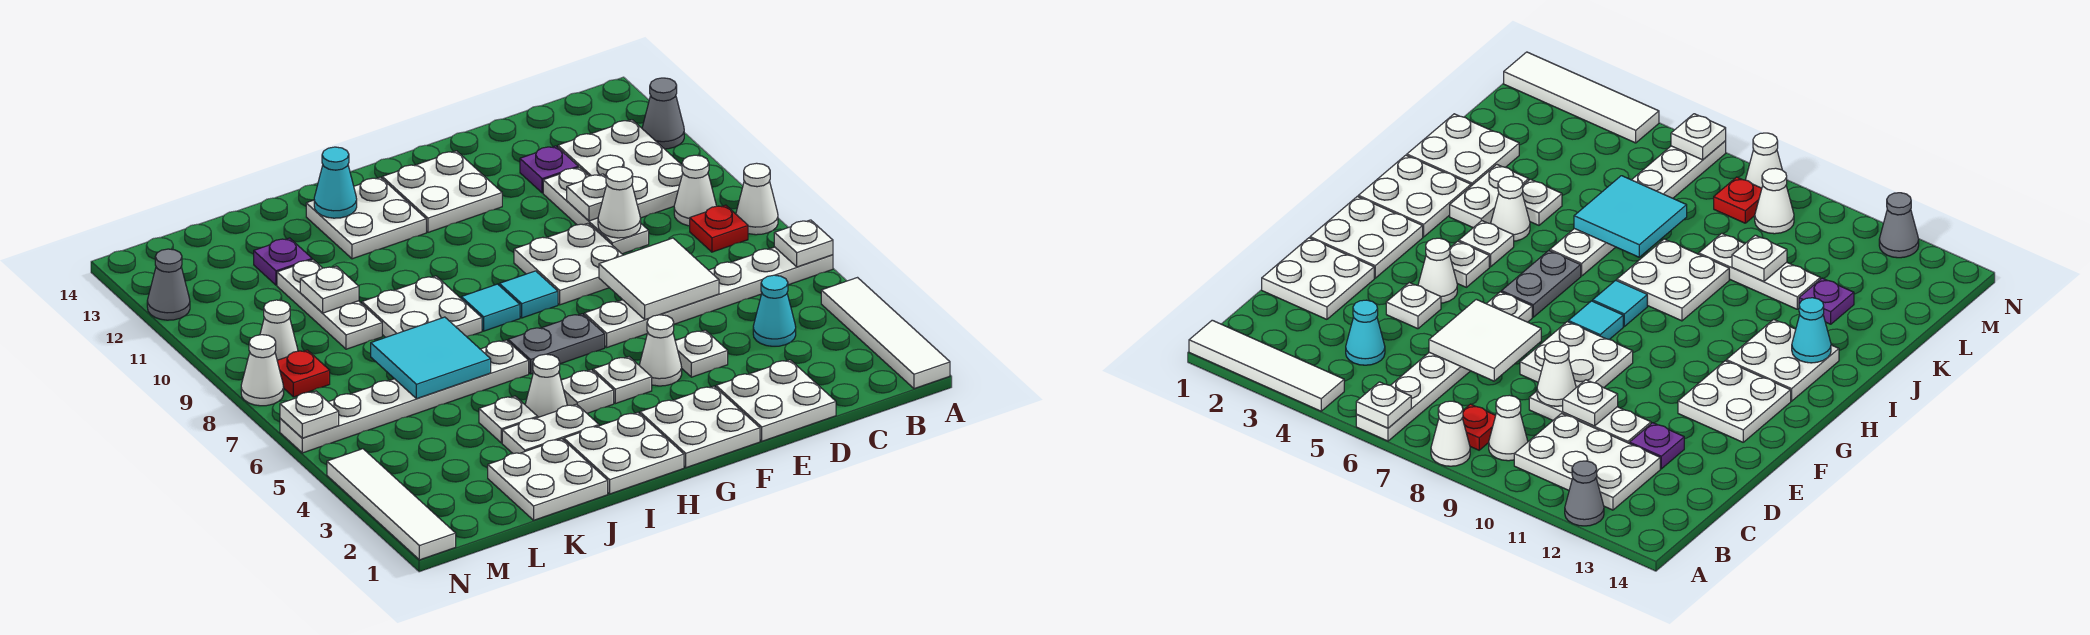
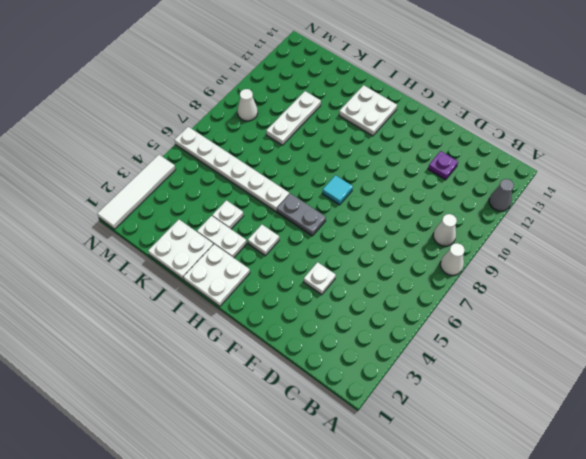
none -> white tile A1:A4 level 1
none -> white plate A6:F6 level 1
none -> red plate B8 level 1
none -> white plate B10:C12 level 1

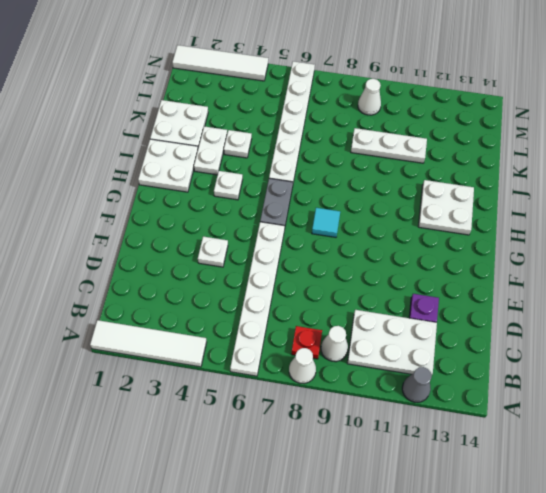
none -> cyan cone C4 level 1
none -> white plate D1:E2 level 1
none -> white plate D9:D11 level 1
none -> white plate E8:F9 level 1

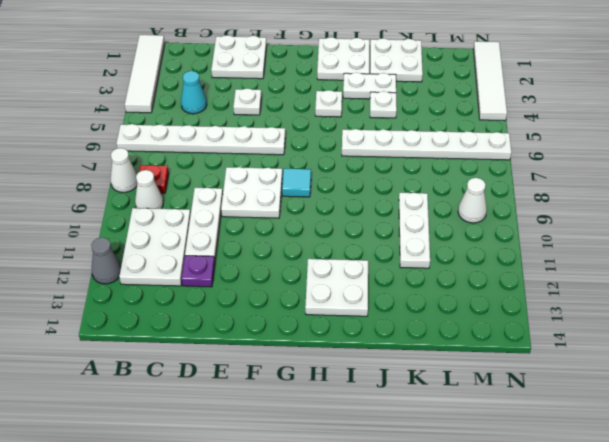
none -> white plate F1:G2 level 1
none -> white cone F4 level 1
none -> white plate F12:G13 level 1
none -> white plate G4 level 1

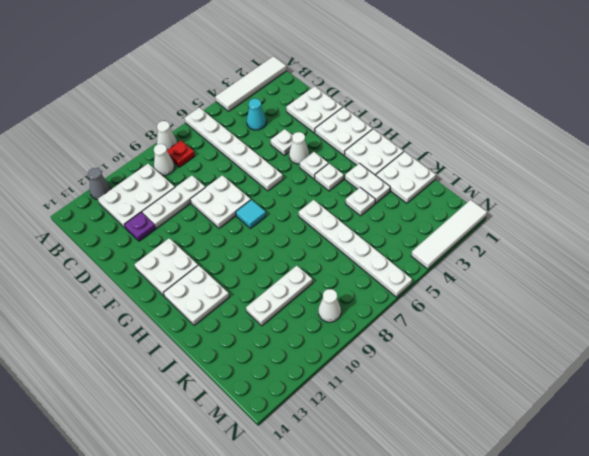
none -> grey plate G6:H6 level 1
none -> cyan tile H8 level 1
none -> white cone I4 level 1
none -> white plate I8:J9 level 1

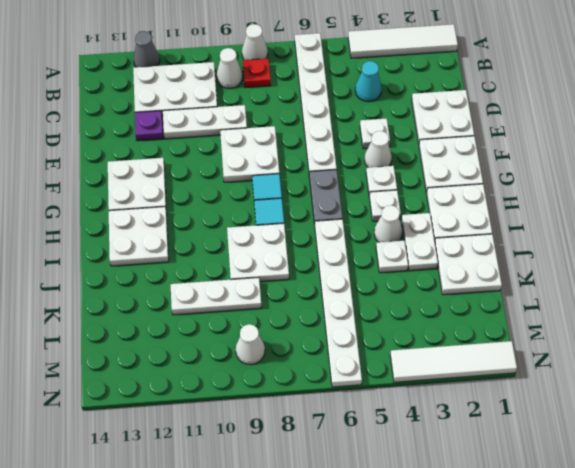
none -> purple plate K12 level 1
none -> red plate M8 level 1
none -> white cone N8 level 1
none -> grey cone N12 level 1

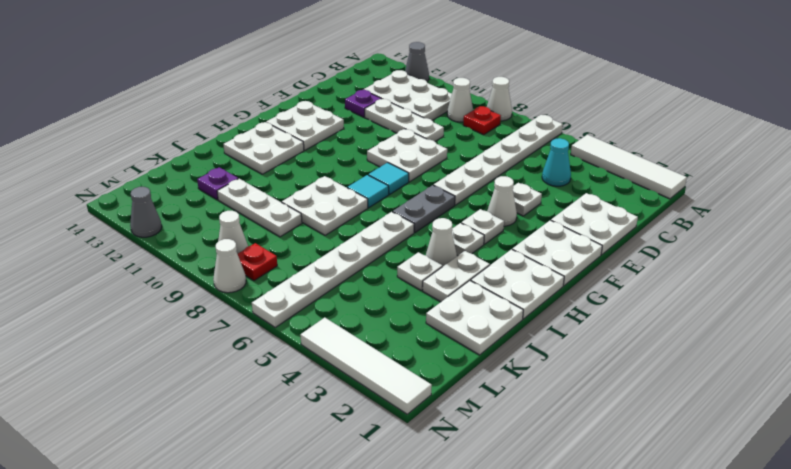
none -> white plate A6 level 2
none -> white tile D6:E7 level 2
none -> white cone D9 level 2
none -> white plate D10 level 2

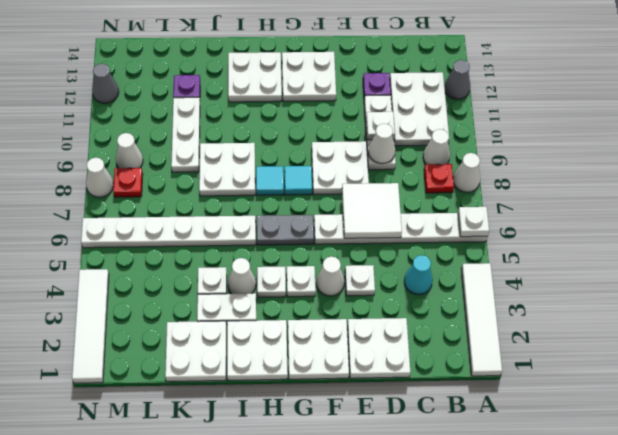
none -> cyan cone I13 level 2
none -> cyan tile J6:K7 level 2
none -> white plate K10 level 2
none -> white plate N6 level 2

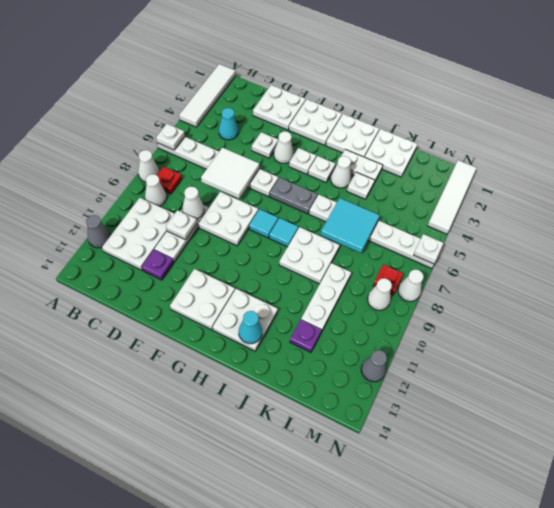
none -> white plate K10 level 2

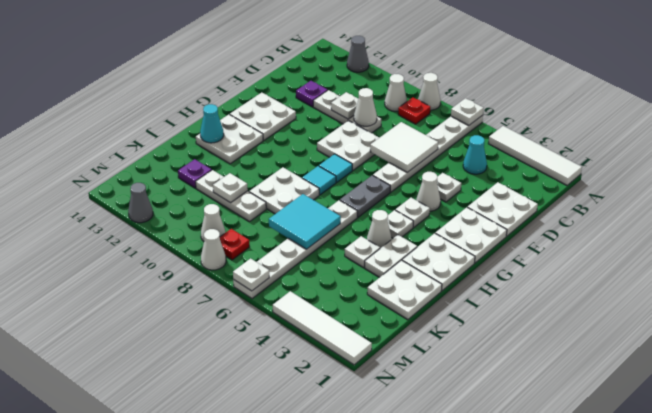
none -> white plate B10:C12 level 1

